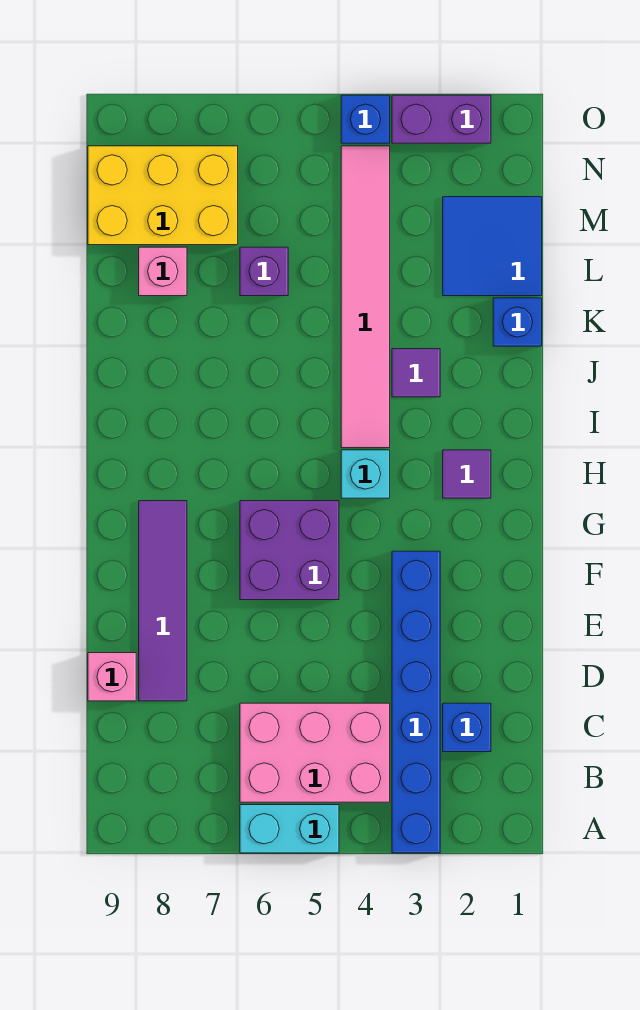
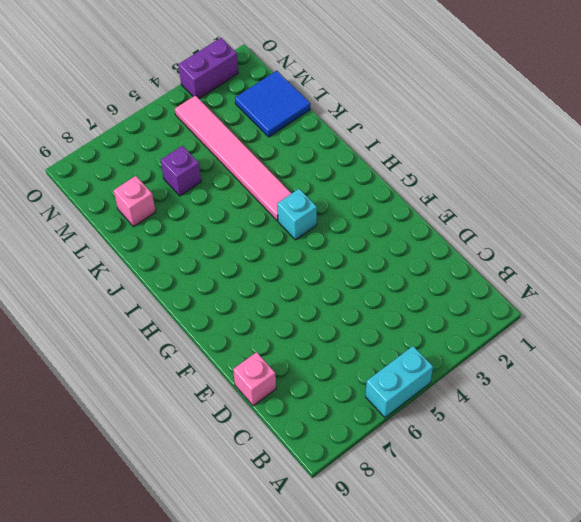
none -> blue brick A3:F3 level 1
none -> pink brick B4:C6 level 1
none -> blue brick C2 level 1

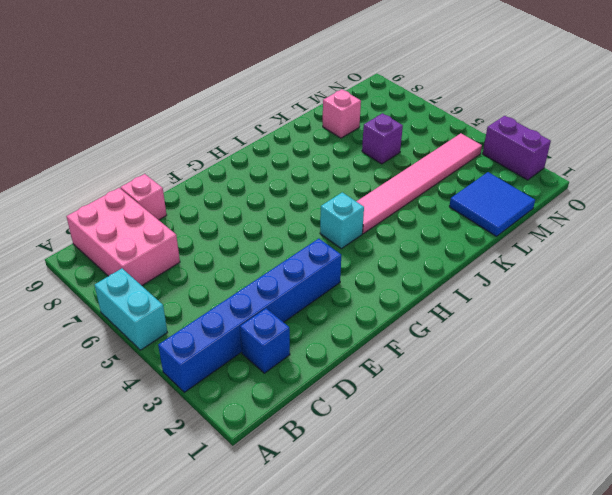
pink brick B7:C9 level 1 -> pink brick B4:C6 level 1
none -> purple tile D8:G8 level 1
none -> purple brick F5:G6 level 1
none -> purple tile H2 level 1

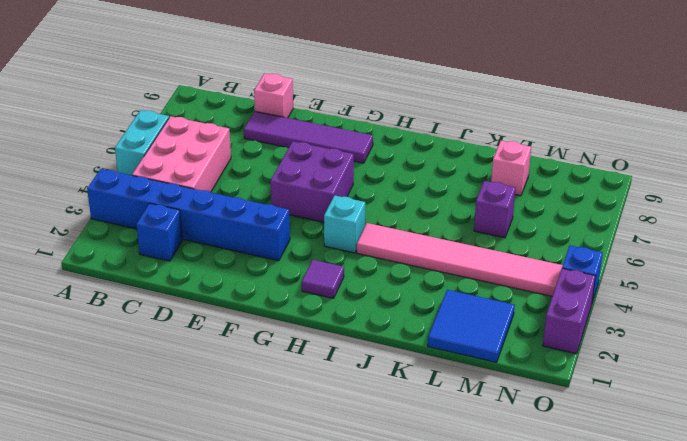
none -> purple tile J3 level 1
none -> blue brick K1 level 1
none -> yellow brick M7:N9 level 1

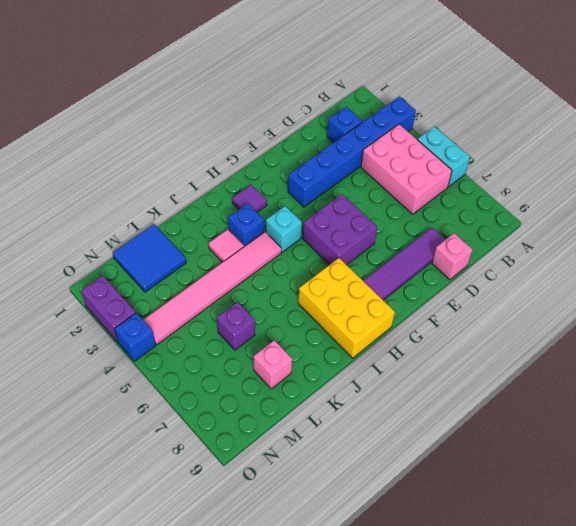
yellow brick H7:I9 level 1 -> yellow brick M7:N9 level 1
blue brick I3 level 1 -> blue brick K1 level 1
pink tile J3 level 1 -> purple tile J3 level 1

